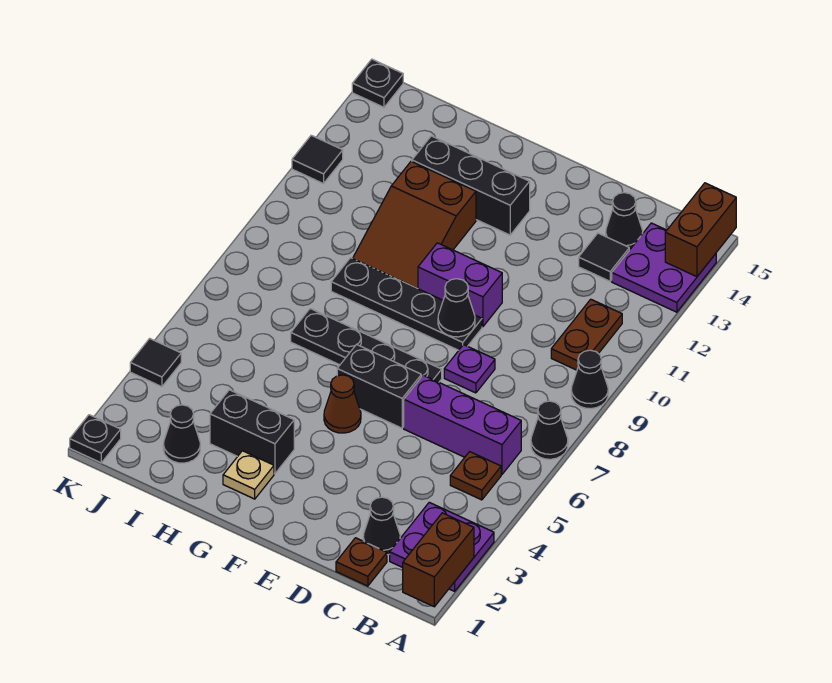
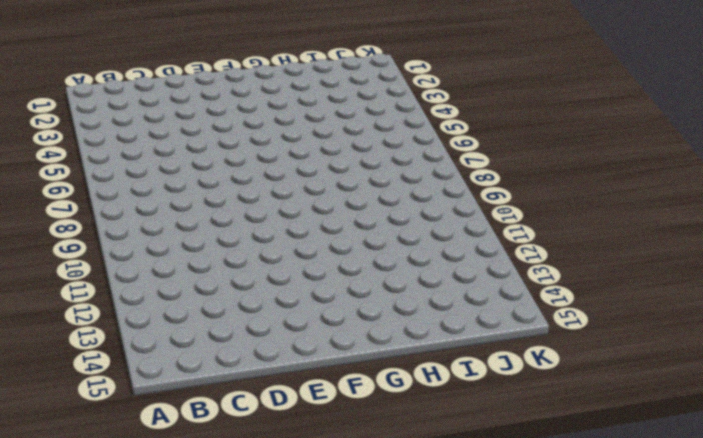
none -> purple plate A2:B3 level 1
none -> black cone A7 level 1
none -> black cone A9 level 1

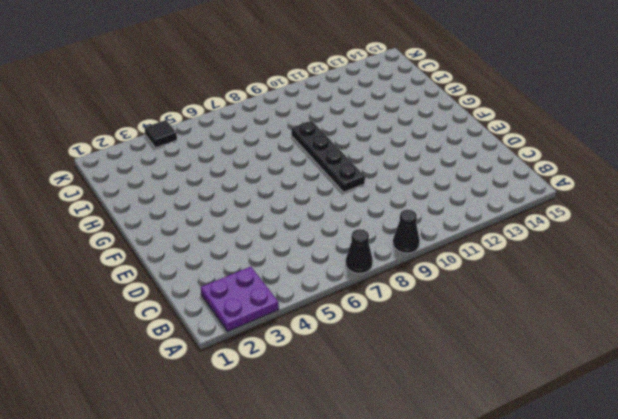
none -> purple plate A13:B14 level 1
none -> brown plate B5 level 1
none -> purple brick B6:D6 level 1

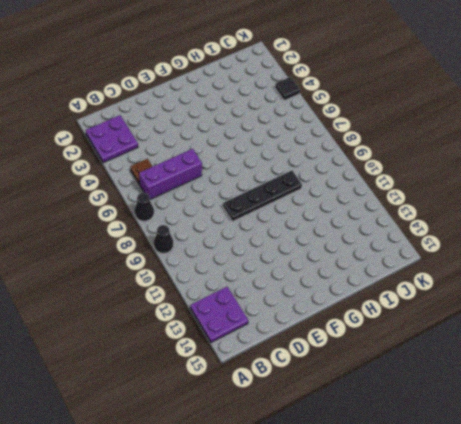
none -> brown plate B10:B11 level 1
none -> brown plate C1 level 1
none -> black cone C2 level 1

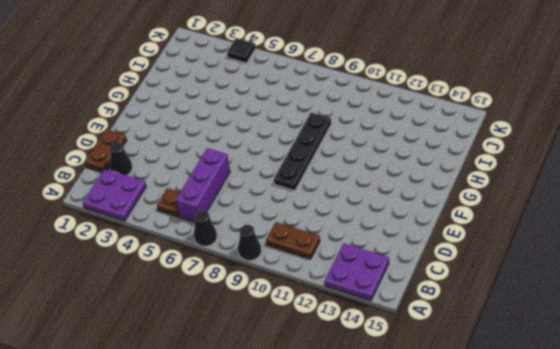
brown plate C1:D1 level 1 -> brown plate C1 level 1
none -> black tile C13 level 1
none -> black cone C14 level 1
none -> purple plate D8 level 1

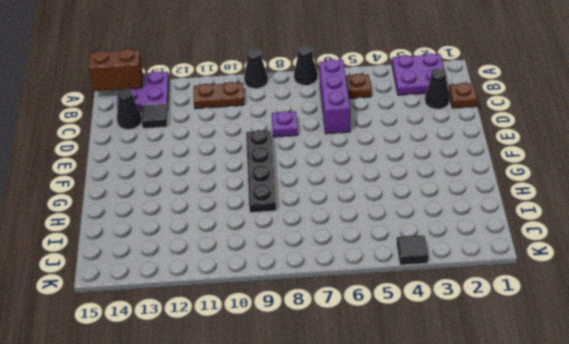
none -> black brick E6:F6 level 1
none -> black plate E7:H7 level 1
none -> purple brick E10:F10 level 1

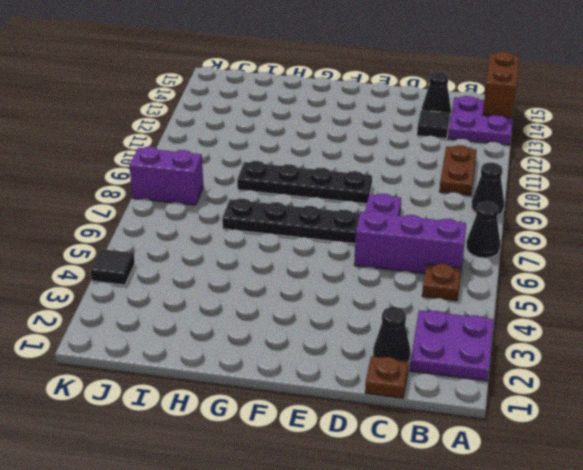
purple brick J8:K8 level 1 -> purple brick E10:F10 level 1
none -> black brick E6:F6 level 1
none -> brown cone F5 level 1
none -> black brick F13:H13 level 1

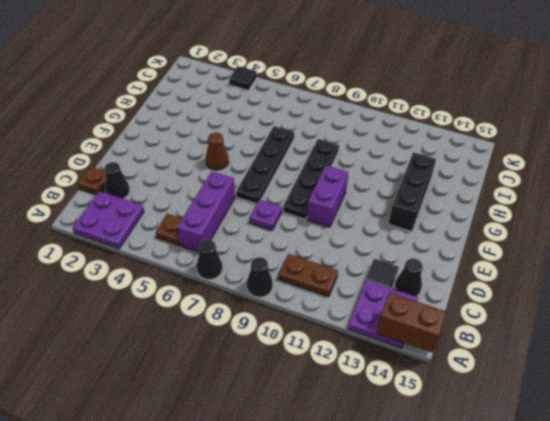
none -> black brick E6:F6 level 1
none -> tan plate G2 level 1
none -> black brick G3:H3 level 1

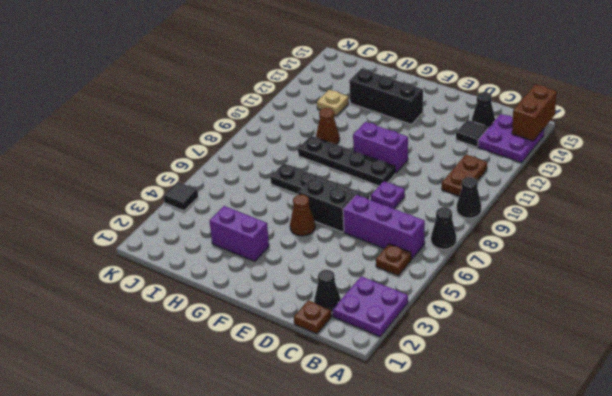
purple brick G3:H3 level 1 -> black brick G3:H3 level 1
brown cone H10 level 1 -> brown slope G10:H12 level 1 top 12
tan plate I12 level 1 -> tan plate G2 level 1
none -> black cone I2 level 1
none -> black plate K1 level 1
none -> black tile K12 level 1

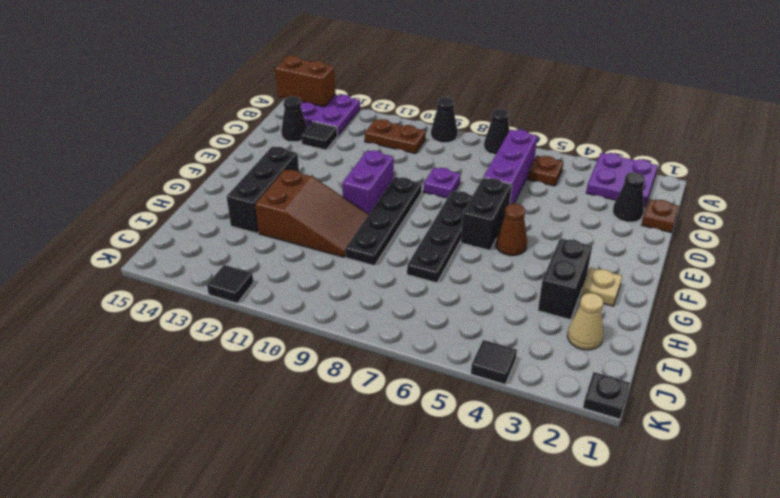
tan cone I2 level 1 -> black cone I2 level 1
none -> black plate K15 level 1
none -> brown brick A1:A2 level 2
none -> black cone E9 level 2

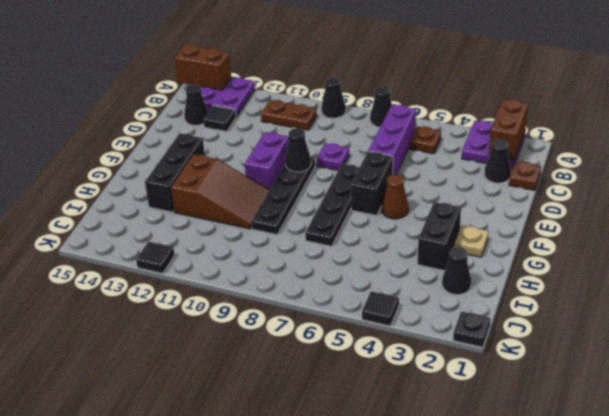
brown brick A2:B2 level 2 -> brown brick A1:A2 level 2
none -> black plate K15 level 1

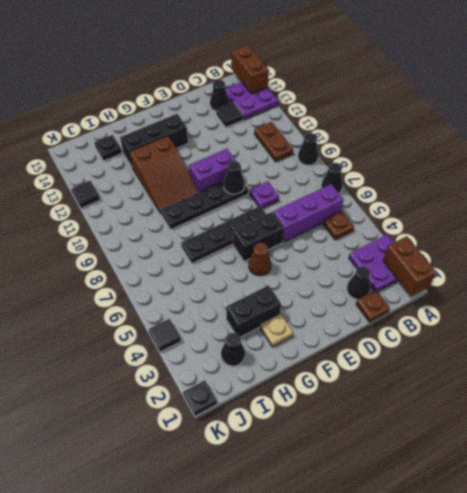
black plate I14 level 1 -> black plate K15 level 1

